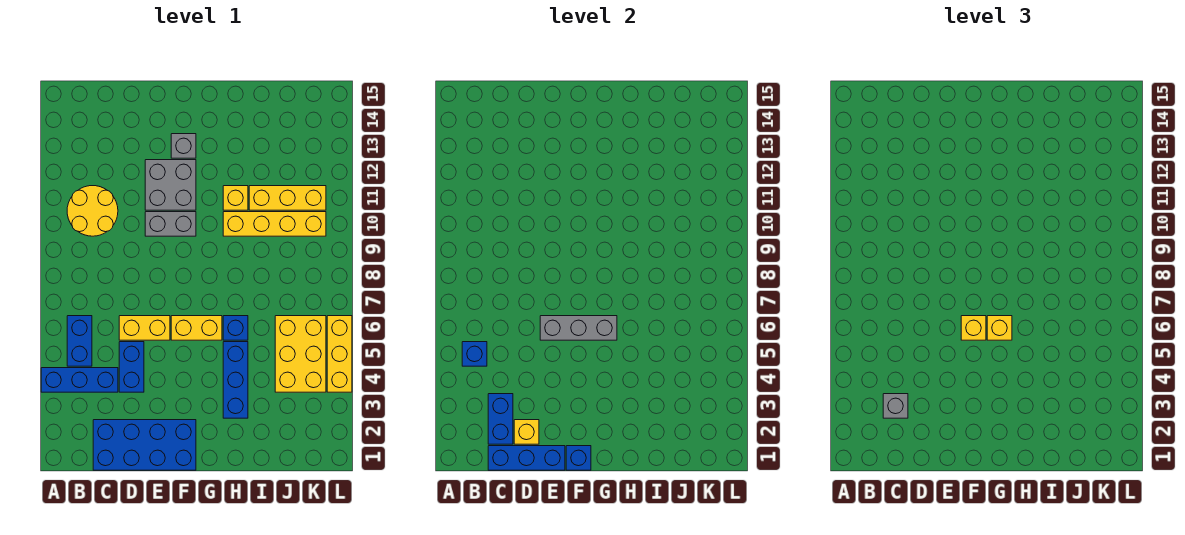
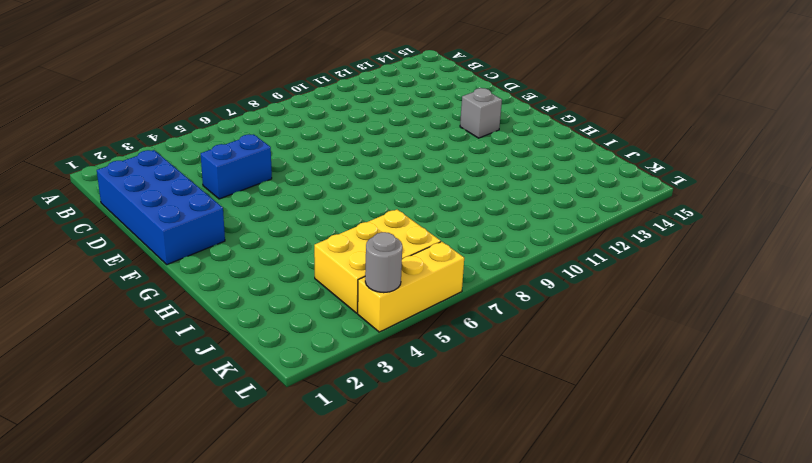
grey round brick L4 level 2 -> none
none -> blue brick A4:C4 level 1
none -> blue brick B5:B6 level 1
none -> yellow round brick B10:C11 level 1

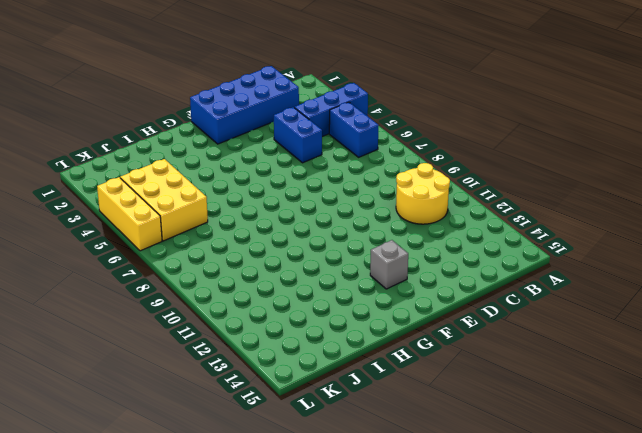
none -> yellow brick D6:E6 level 1
none -> grey brick E10:F10 level 1
none -> grey brick E11:F12 level 1

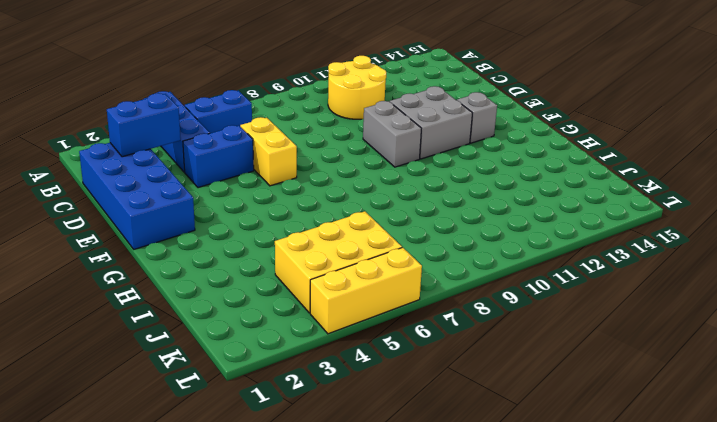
none -> yellow brick F6:G6 level 1
none -> blue brick H3:H5 level 1
none -> blue brick H6 level 1

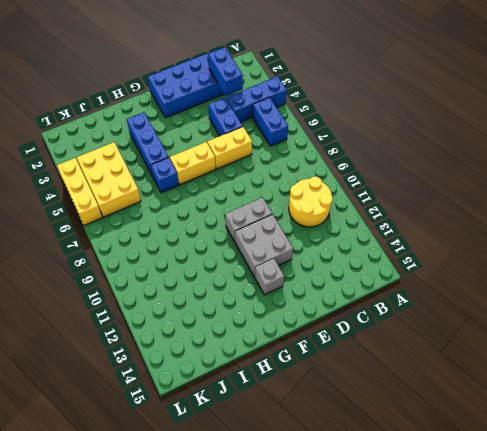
none -> yellow brick H10:K10 level 1
none -> yellow brick H11 level 1
none -> yellow brick I11:K11 level 1

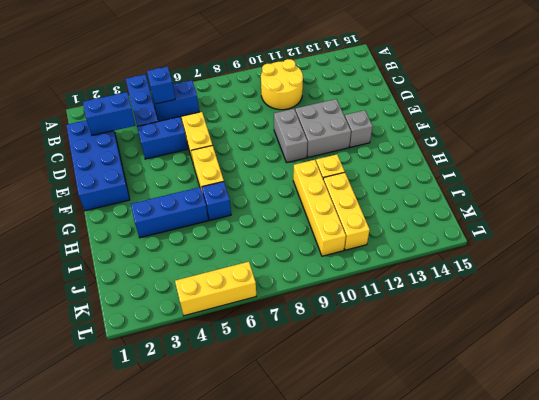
none -> yellow brick J4:K6 level 1
none -> blue brick C1:E1 level 2
none -> yellow brick D2 level 2

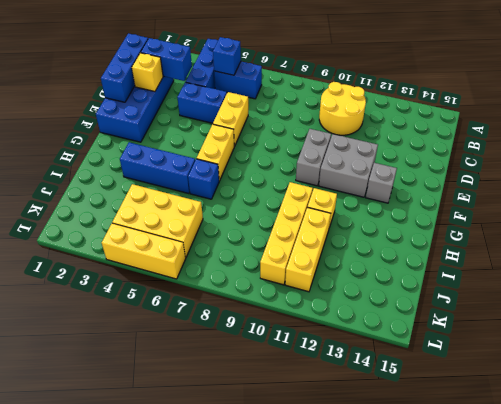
none -> grey brick E6:G6 level 2
none -> blue brick F1 level 2
none -> grey brick C3 level 3

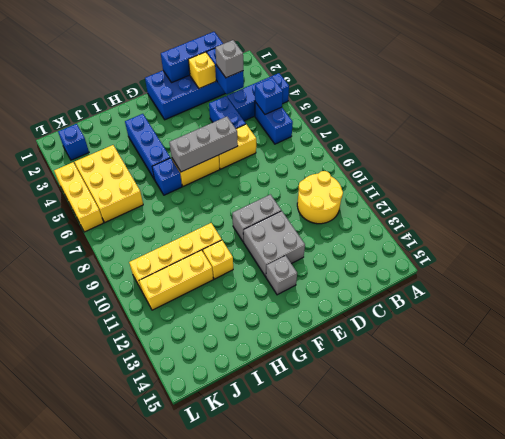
blue brick K2 level 1 -> blue brick F1 level 2
none -> yellow brick F6 level 3
none -> yellow brick G6 level 3

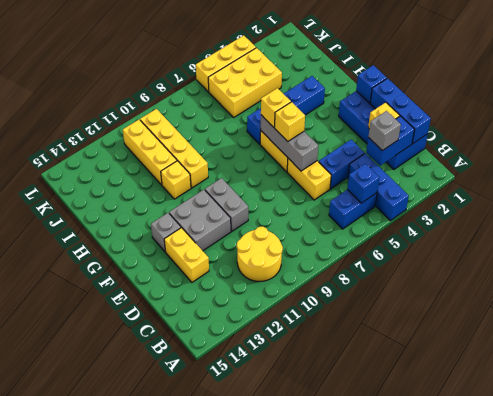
yellow brick D13:E13 level 1 -> none

